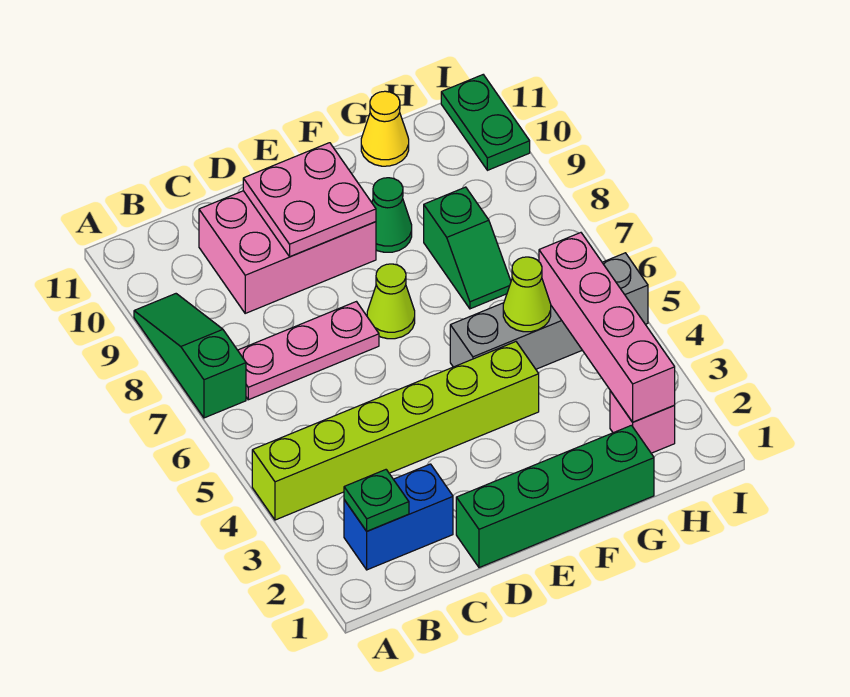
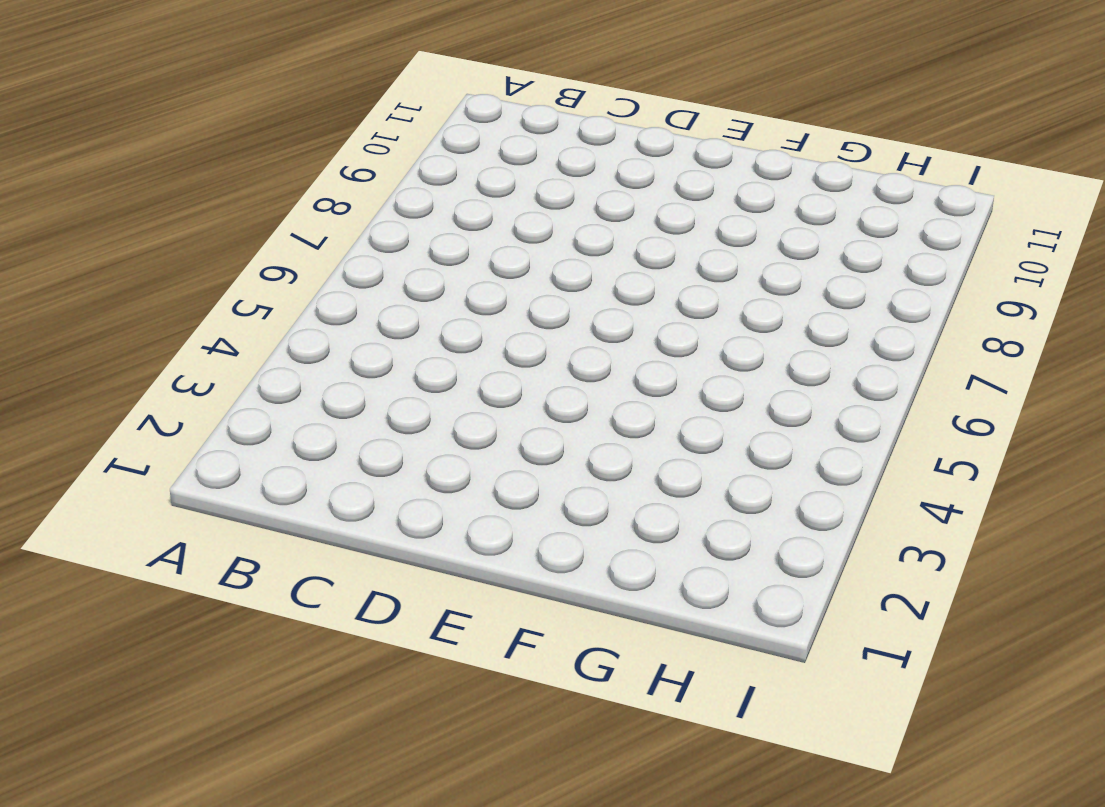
none -> lime brick A4:F4 level 1
none -> green slope A7:A9 level 1 top 7
none -> blue brick B2:C2 level 1

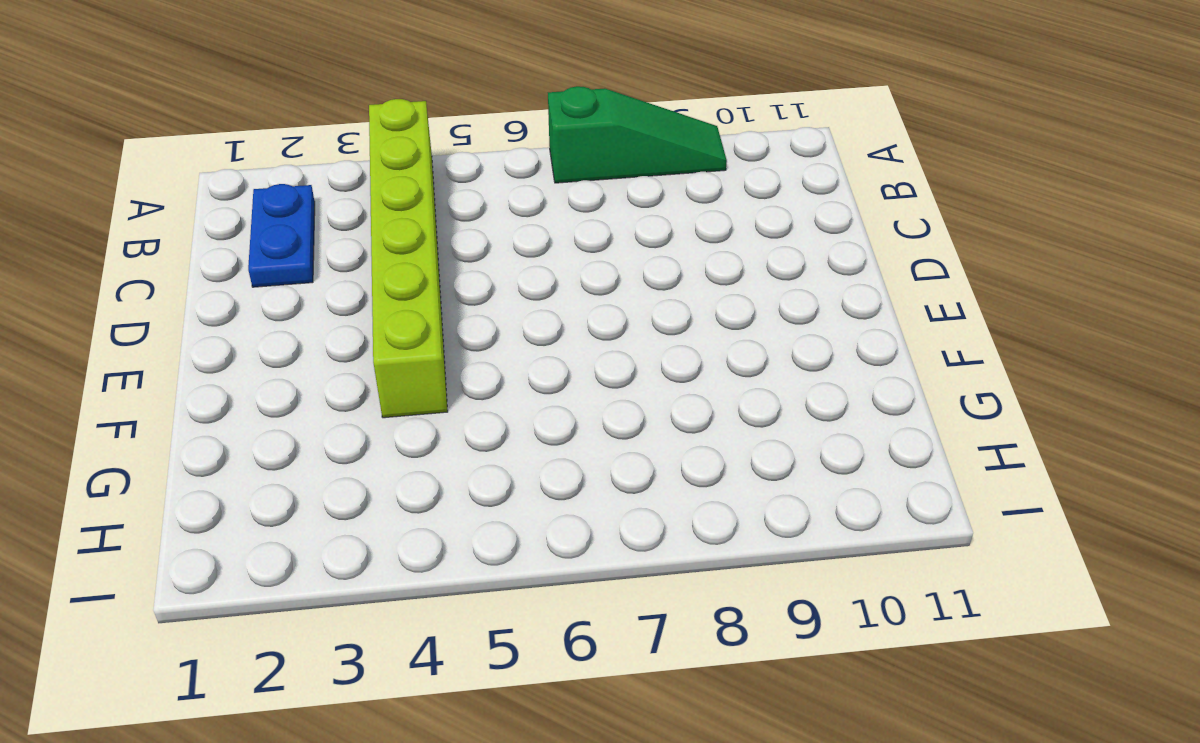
blue plate B2:C2 level 1 -> blue brick B2:C2 level 1
none -> pink plate B7:D7 level 1
none -> pink brick C9:E10 level 1
none -> green brick D1:G1 level 1

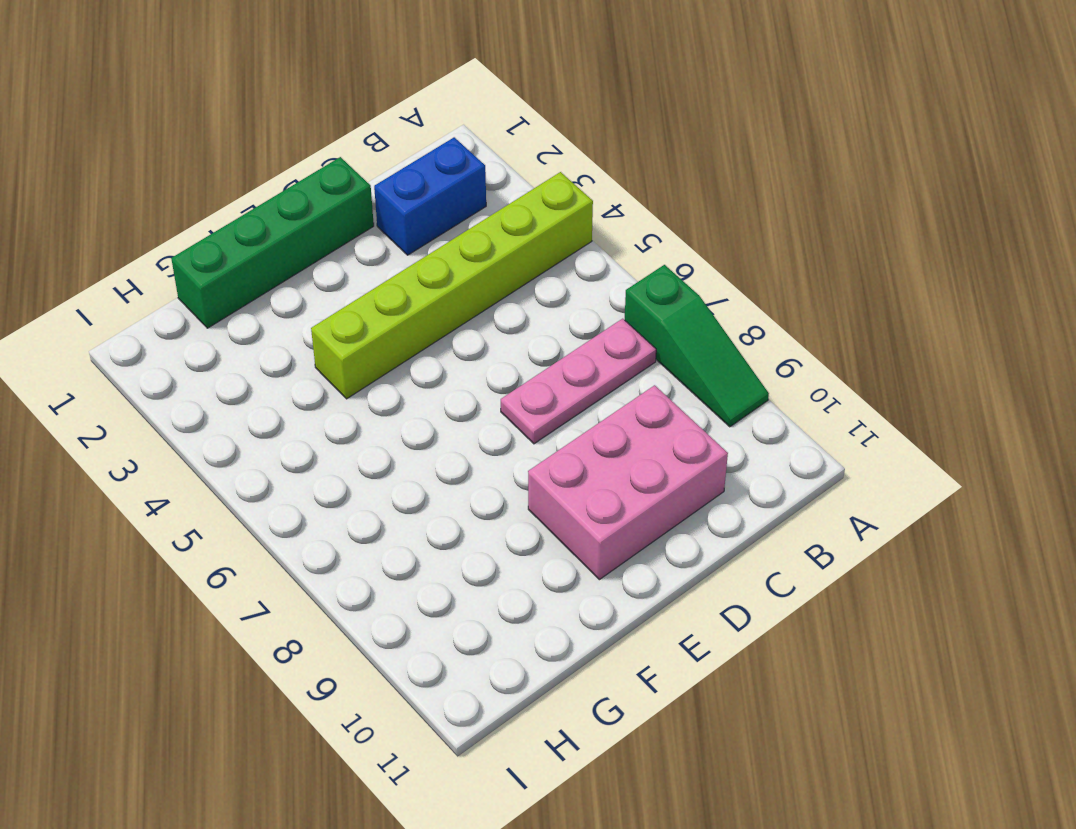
none -> lime cone E7 level 1
none -> grey brick F5:I5 level 1
none -> green cone F9 level 1

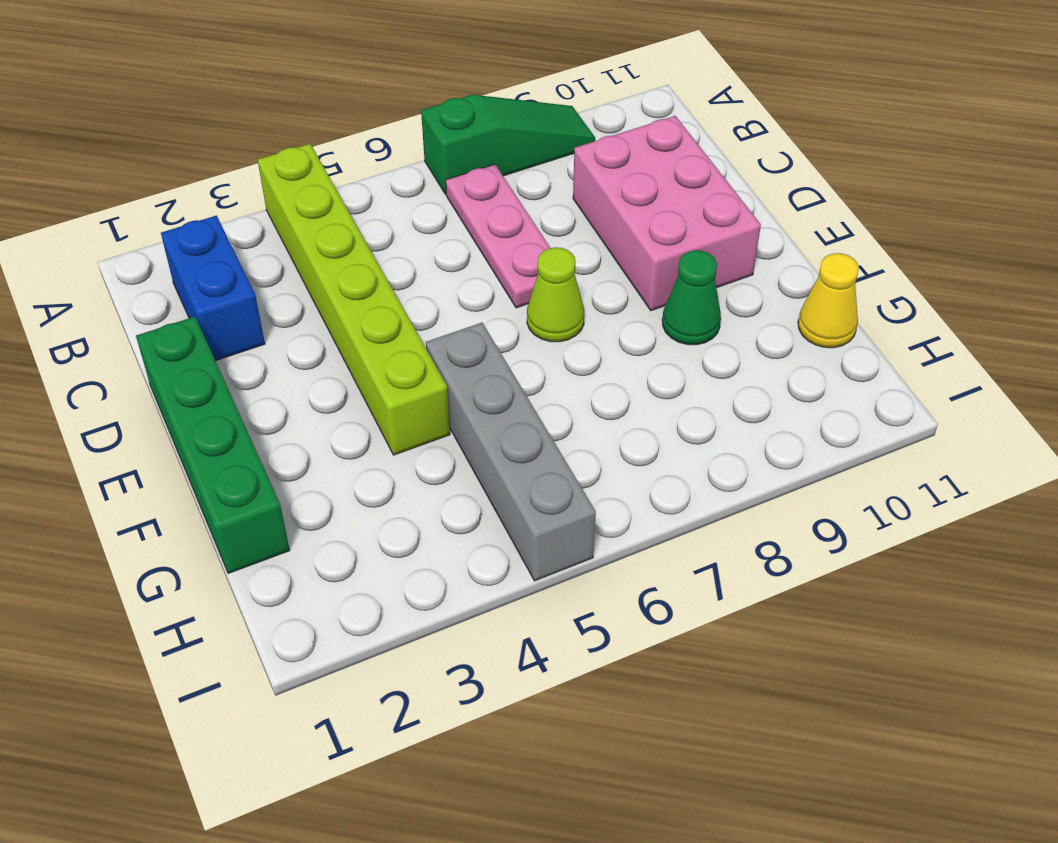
none -> green slope G7:G8 level 1 top 8
none -> pink brick H2 level 1
none -> green plate I10:I11 level 1

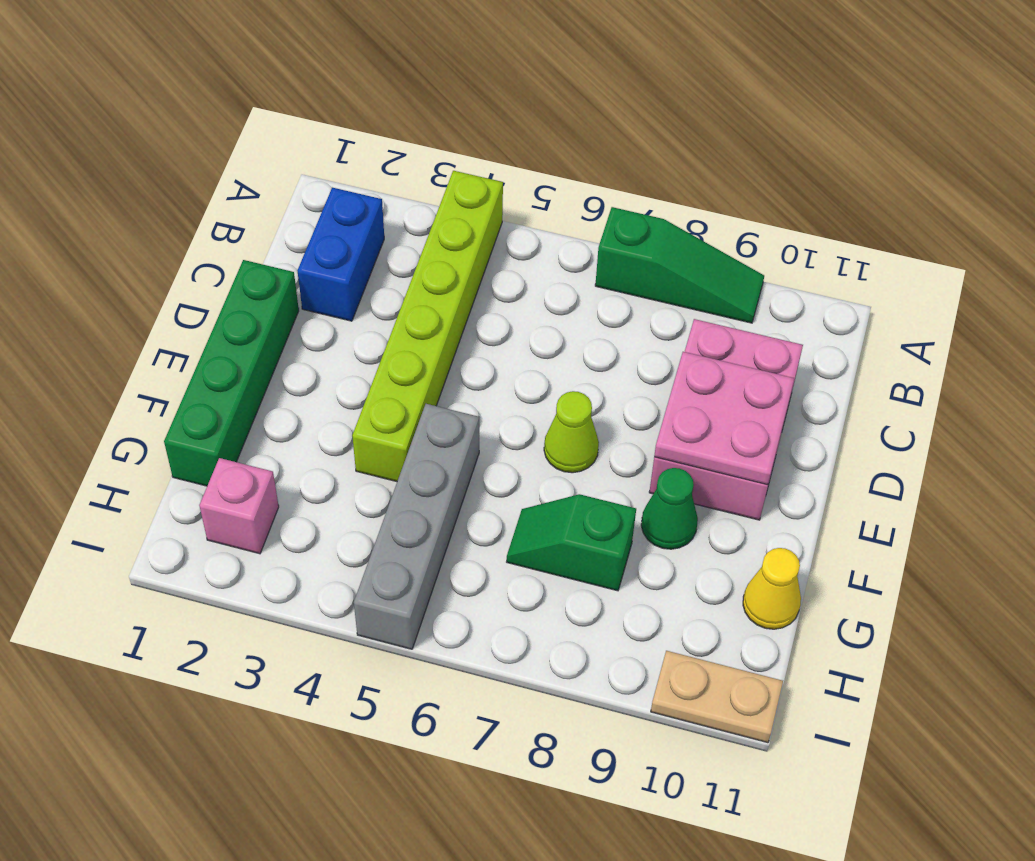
tan plate I10:I11 level 1 -> green plate I10:I11 level 1
none -> pink plate B7:D7 level 1
none -> green plate B2 level 2
none -> lime cone G5 level 2

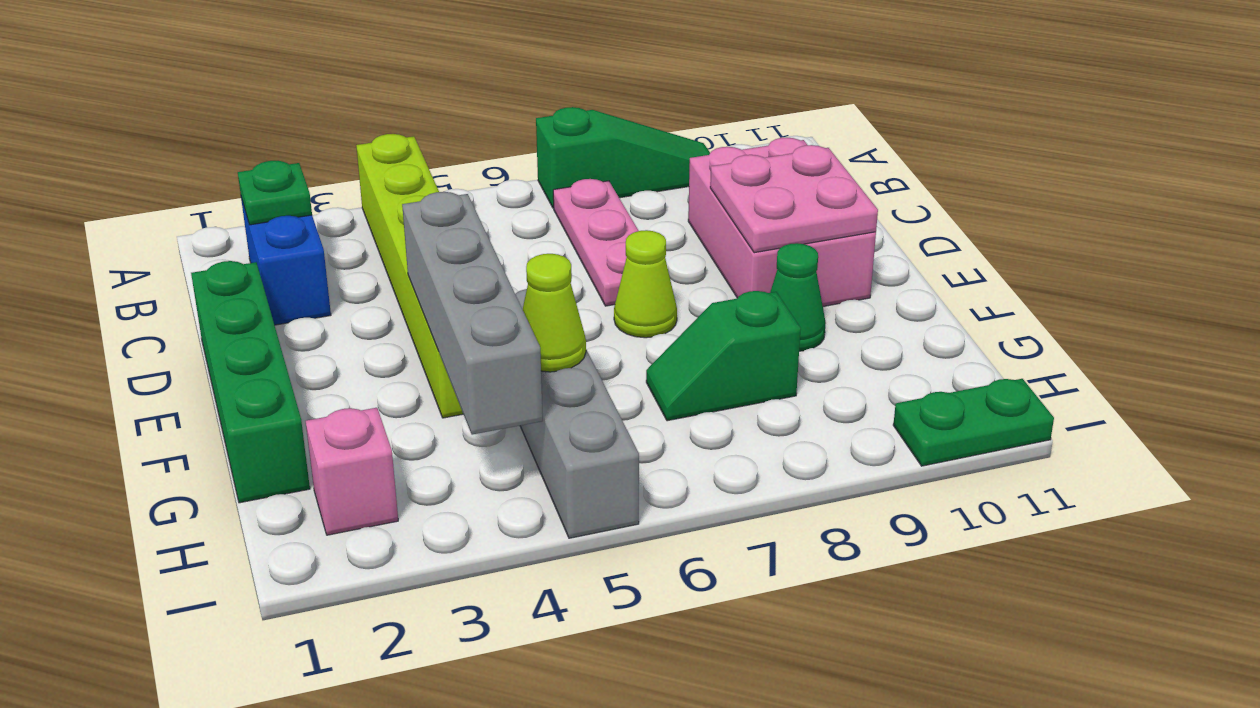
grey brick E4:H4 level 2 -> pink brick H2:H5 level 2
none -> yellow cone G11 level 1

